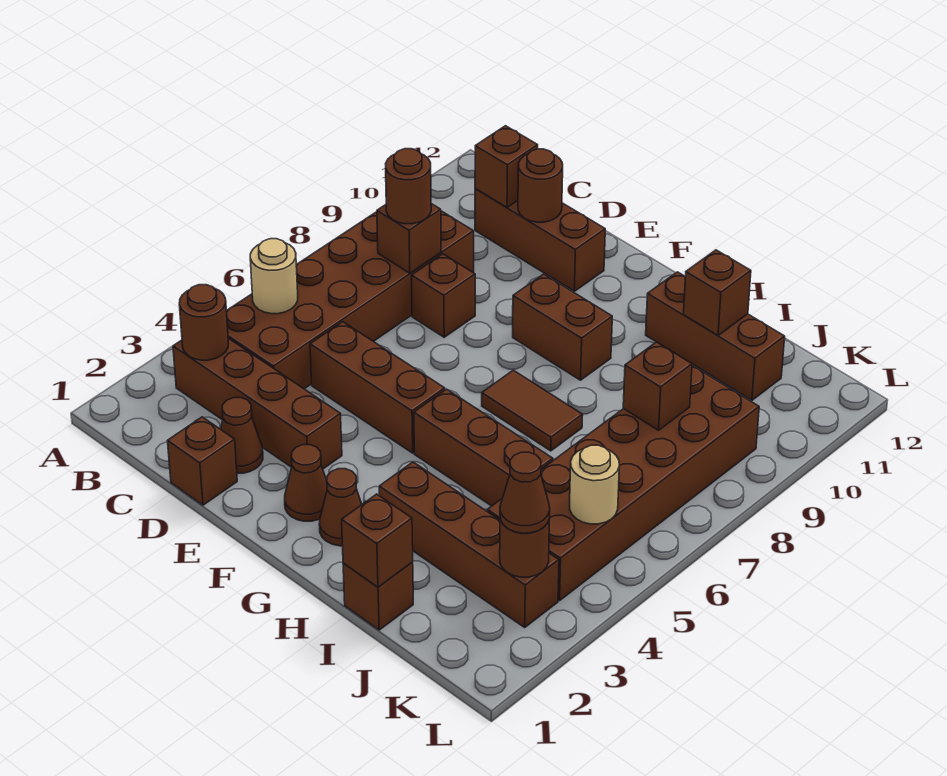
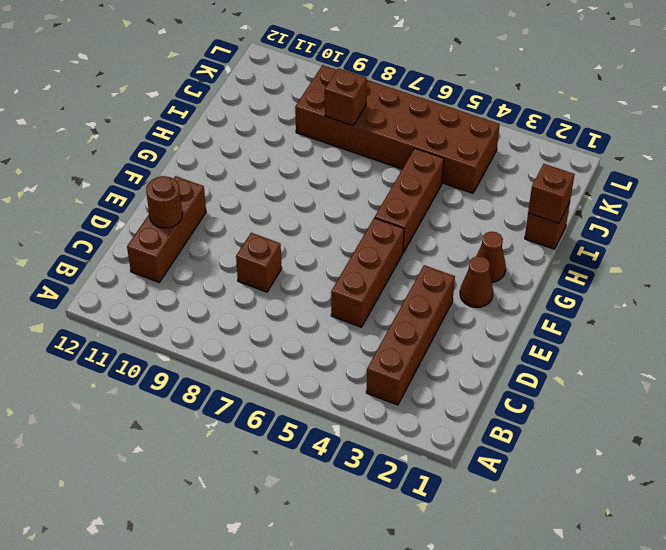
none -> brown brick B4:C9 level 1
none -> brown brick D1 level 1
none -> brown cone D2 level 1

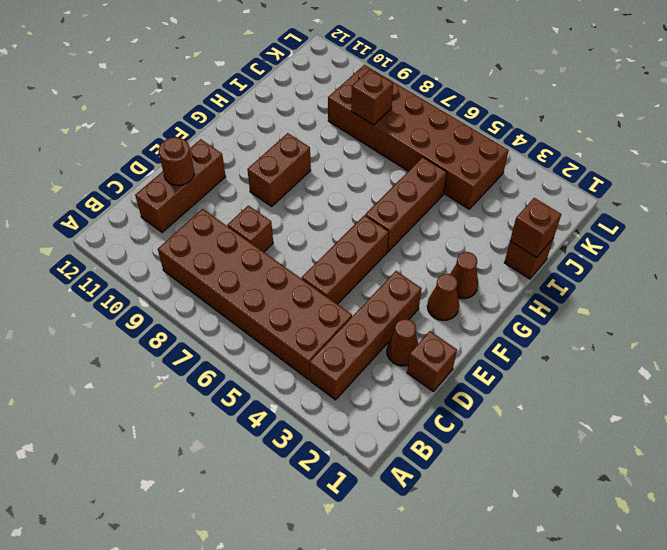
none -> brown tile G7:H7 level 1
none -> brown brick H3:K3 level 1
none -> brown brick H11:J11 level 1

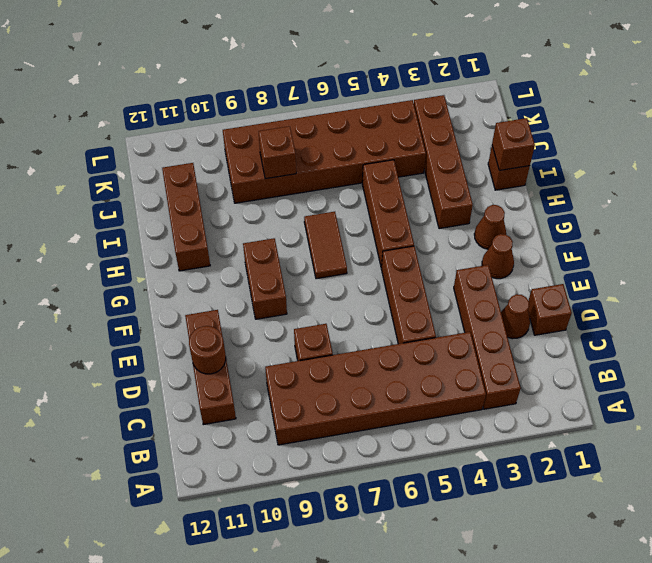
none -> brown round brick B3 level 2
none -> tan round brick B5 level 2
none -> brown brick C8 level 2

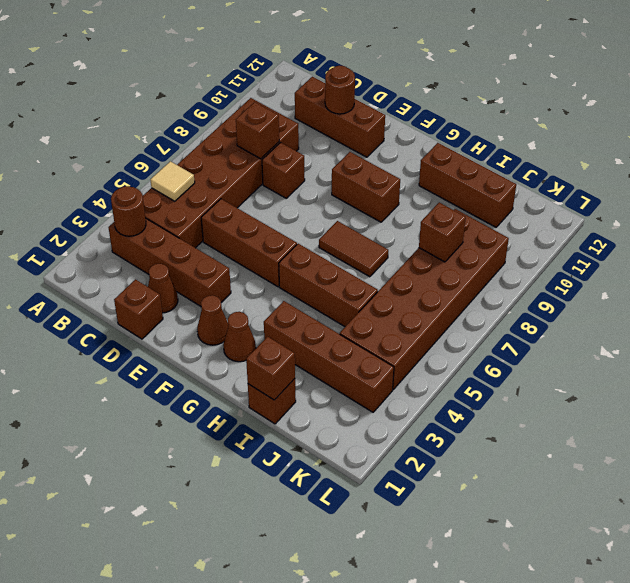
tan tile B5 level 2 -> tan round brick B5 level 2
none -> brown brick C11 level 2
none -> brown brick I11 level 2
none -> brown round brick K3 level 2

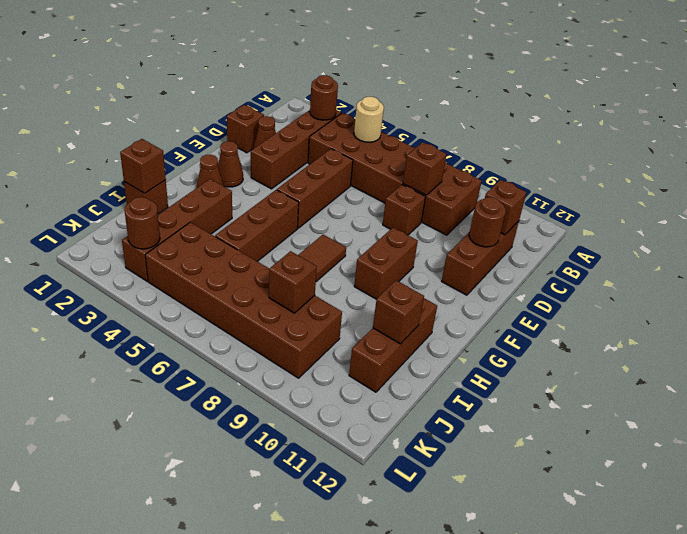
none -> tan round brick K5 level 2
none -> brown round brick C8 level 3
none -> brown cone K3 level 3

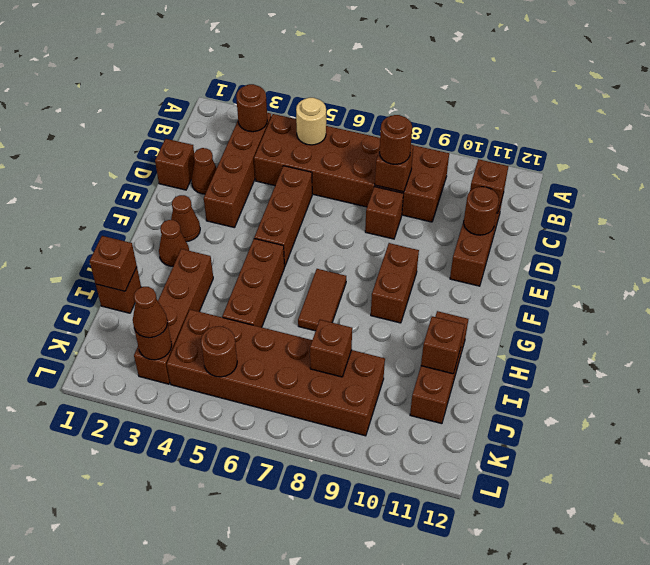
brown round brick K5 level 2 -> tan round brick K5 level 2

